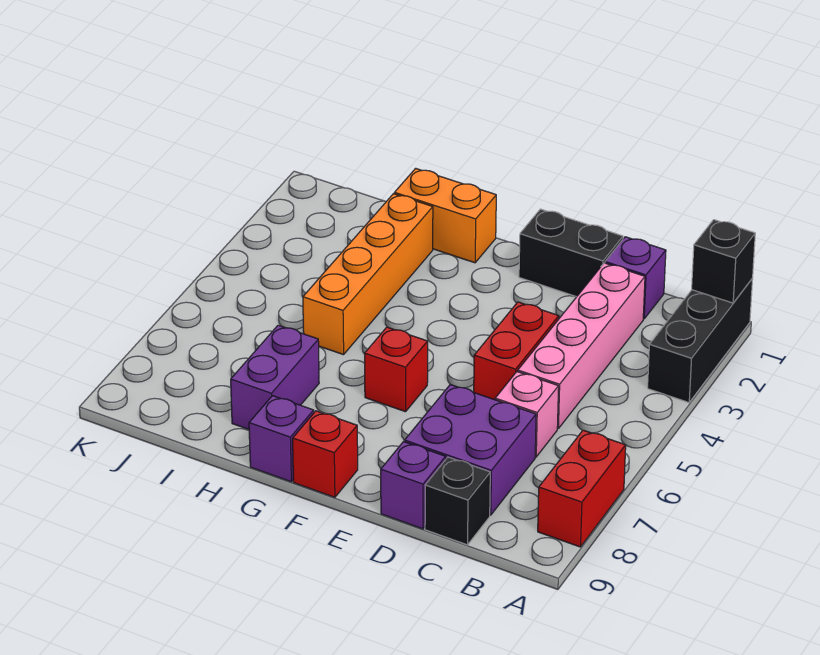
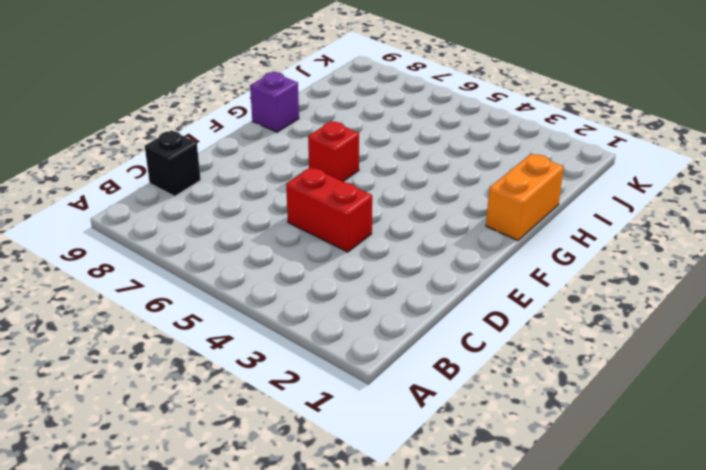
none -> black brick A1:A3 level 1
none -> red brick A7:A8 level 1
none -> purple brick C1 level 1

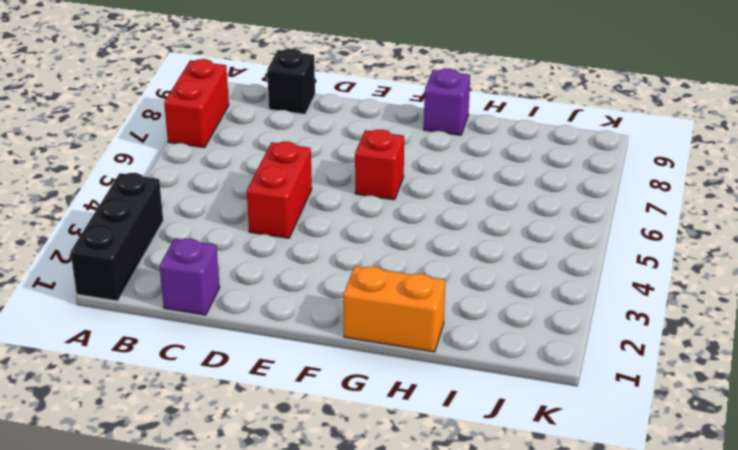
none -> pink brick C2:C5 level 1
none -> pink brick C6 level 1
none -> purple brick C7:D8 level 1

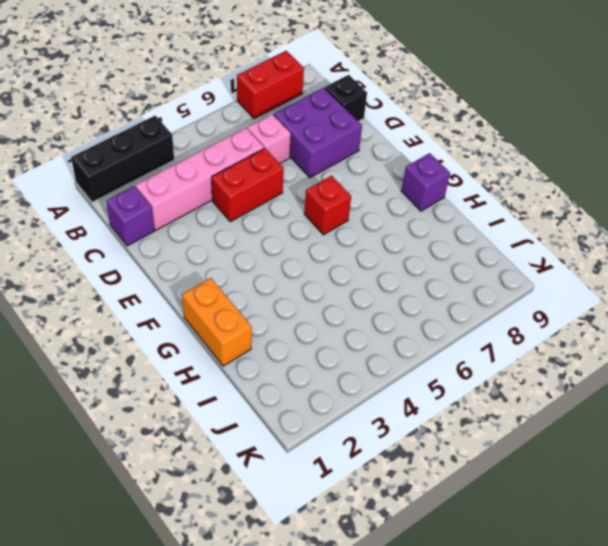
none -> black brick D1:E1 level 1
none -> purple brick D9 level 1
none -> red brick F9 level 1

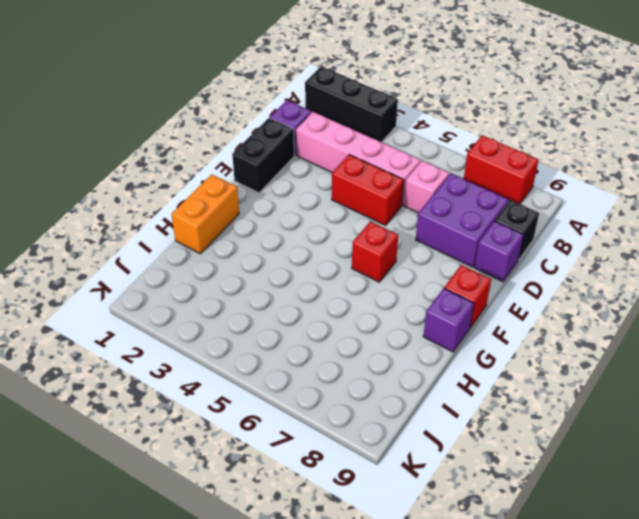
none -> orange brick H2:H5 level 1
none -> purple brick H7:H8 level 1
none -> black brick A1 level 2

